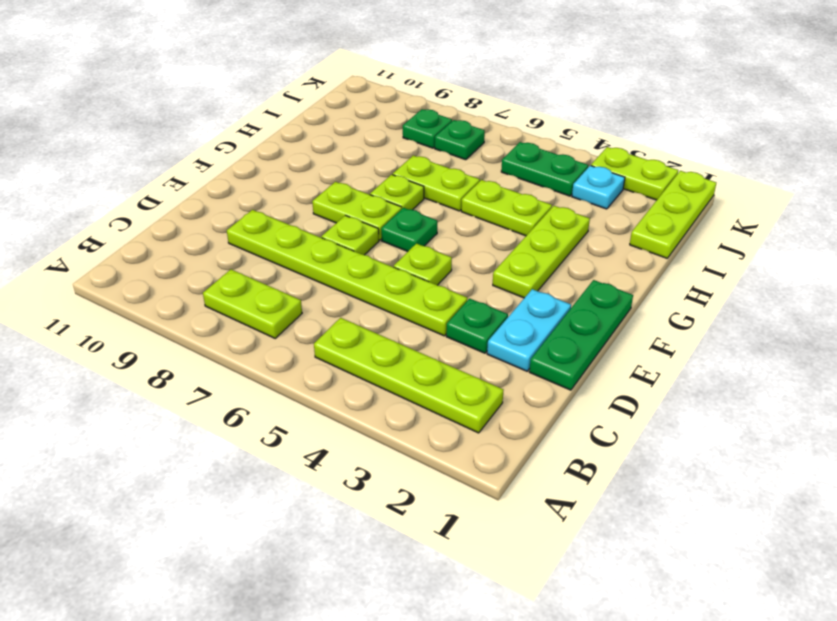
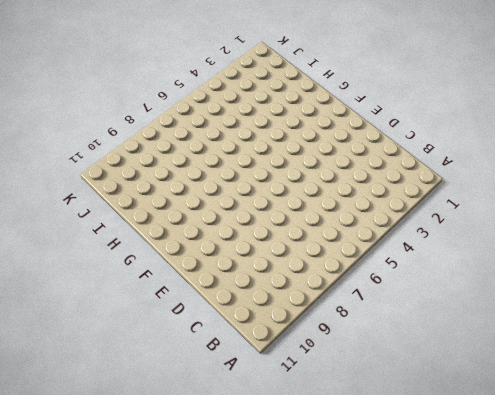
none -> lime plate B2:B5 level 1
none -> lime plate B7:B8 level 1
none -> green plate D1:F1 level 1

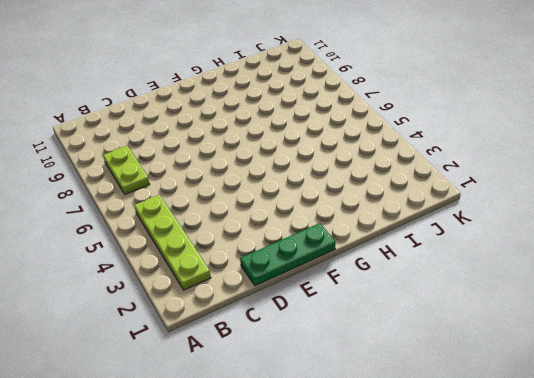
none -> cyan plate D2:E2 level 1
none -> green plate D3 level 1
none -> lime plate D4:D9 level 1

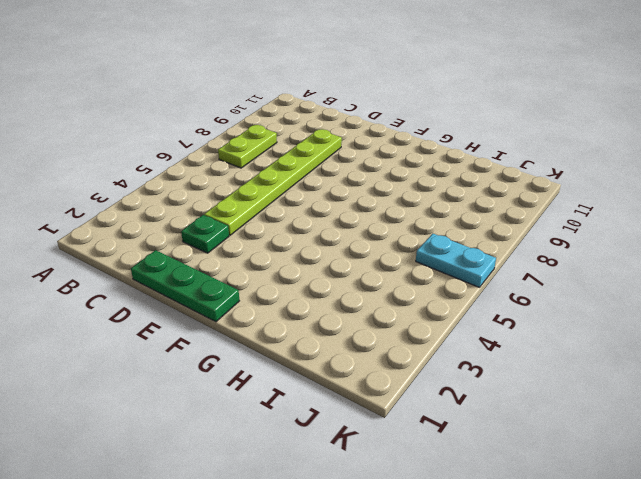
cyan plate J6:K6 level 1 -> cyan plate D2:E2 level 1
none -> lime plate B2:B5 level 1
none -> lime plate E5 level 1
none -> lime plate E7 level 1

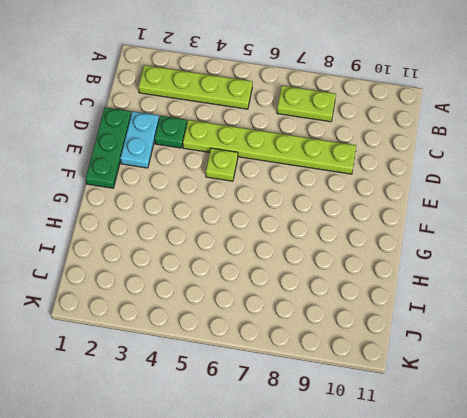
none -> lime plate E7 level 1
none -> lime plate F3:H3 level 1
none -> green plate F6 level 1

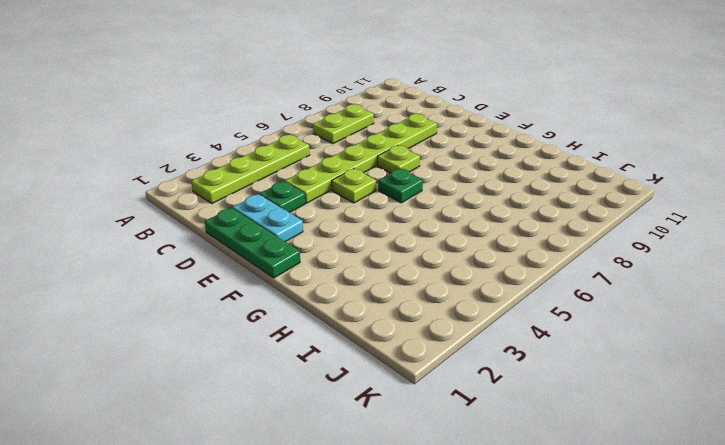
none -> lime plate F3:H3 level 1
none -> lime plate F7:F8 level 1
none -> lime plate G7 level 1

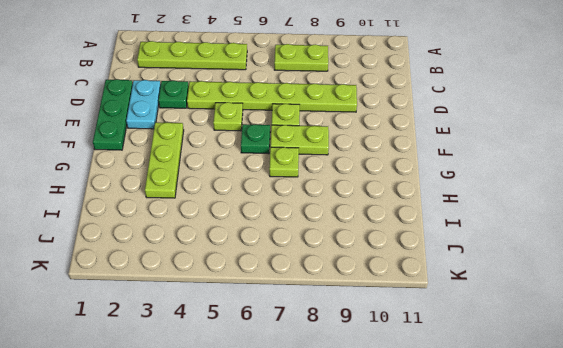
none -> lime plate H4:H5 level 1
none -> lime plate H6:H7 level 1
none -> lime plate I1:K1 level 1

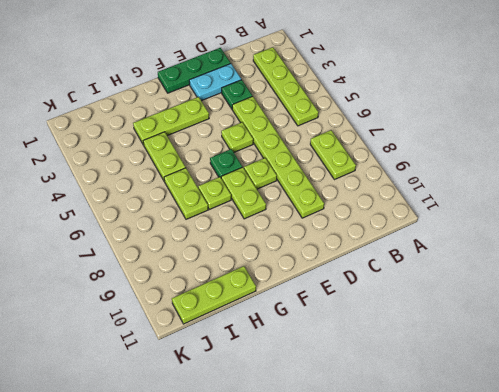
lime plate H11:J11 level 1 -> lime plate I1:K1 level 1
none -> cyan plate J3 level 1
none -> green plate J4:J5 level 1
none -> green plate J7 level 1

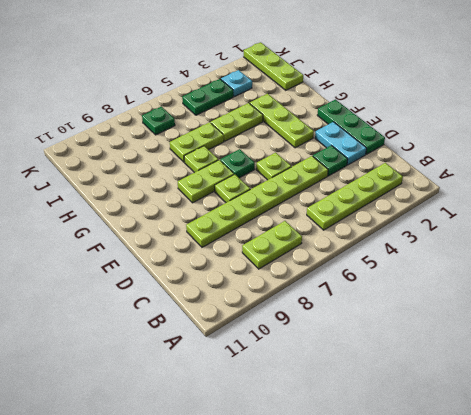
none -> green plate J8 level 1
none -> lime plate K2:K3 level 1

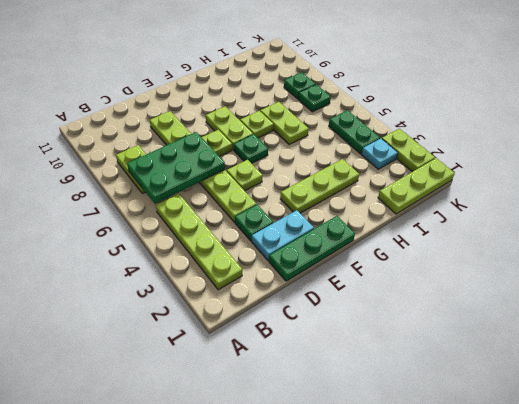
green plate B6:D7 level 2 -> none
none -> lime plate H4:H5 level 1

